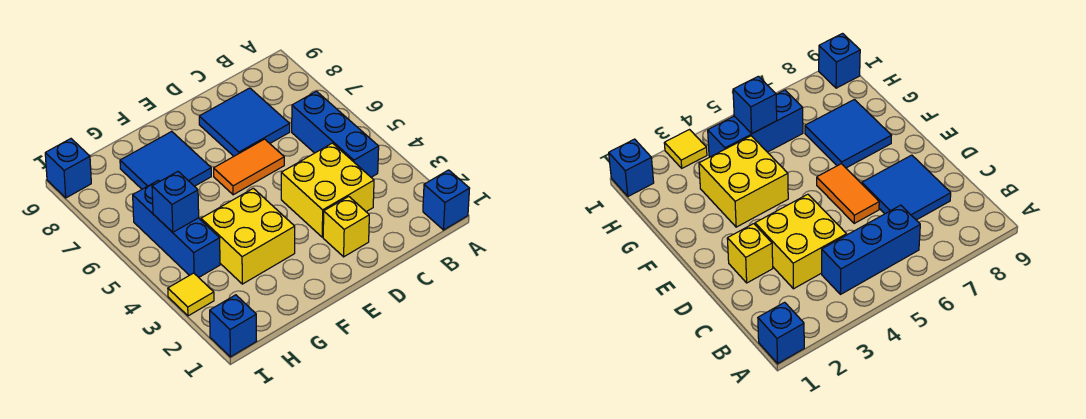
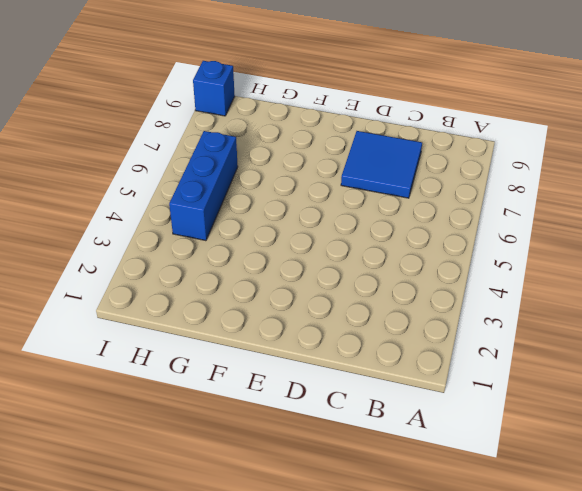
none -> blue brick A1 level 1
none -> blue brick B4:B6 level 1
none -> yellow brick C3:D4 level 1

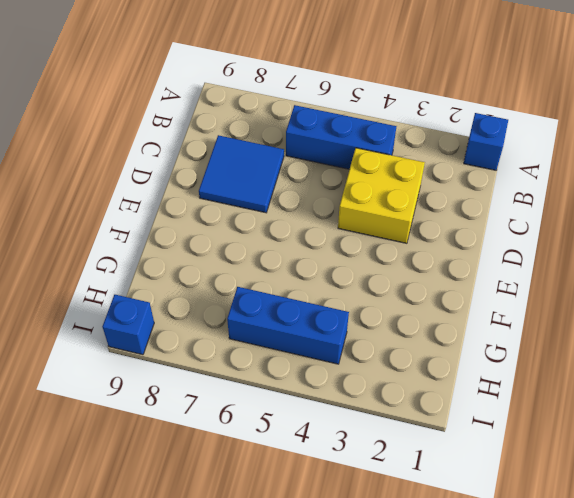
none -> yellow brick D2 level 1
none -> orange tile D6:E6 level 1
none -> yellow brick F3:G4 level 1

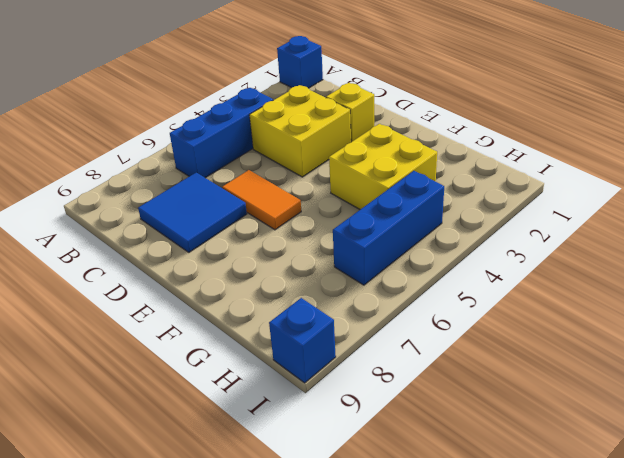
none -> blue tile F7:G8 level 1
none -> blue brick I1 level 1
none -> yellow tile I3 level 1

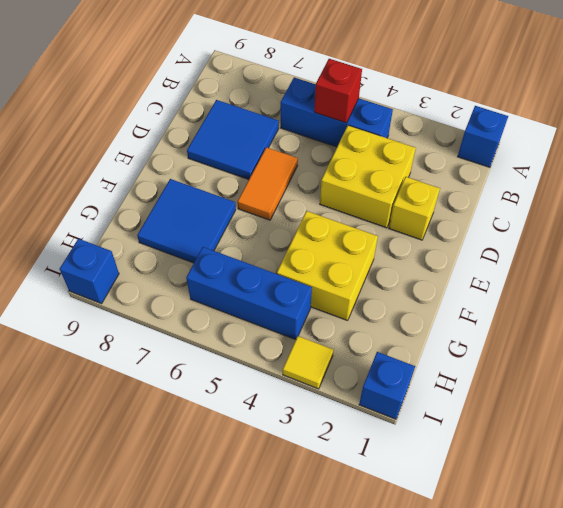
red brick B5 level 2 -> none
none -> blue brick H5 level 2

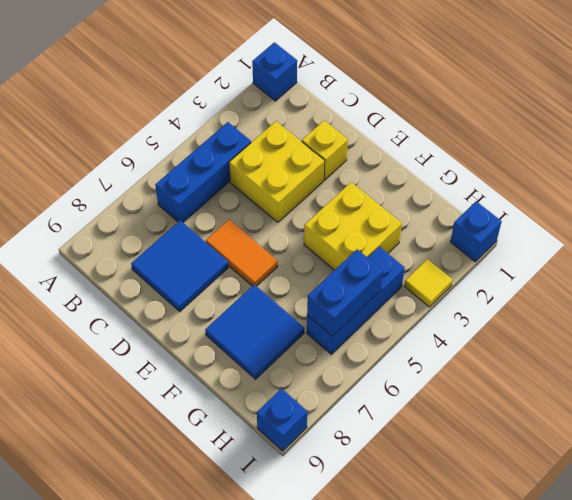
blue brick H5:H6 level 2 -> blue brick H5 level 2

